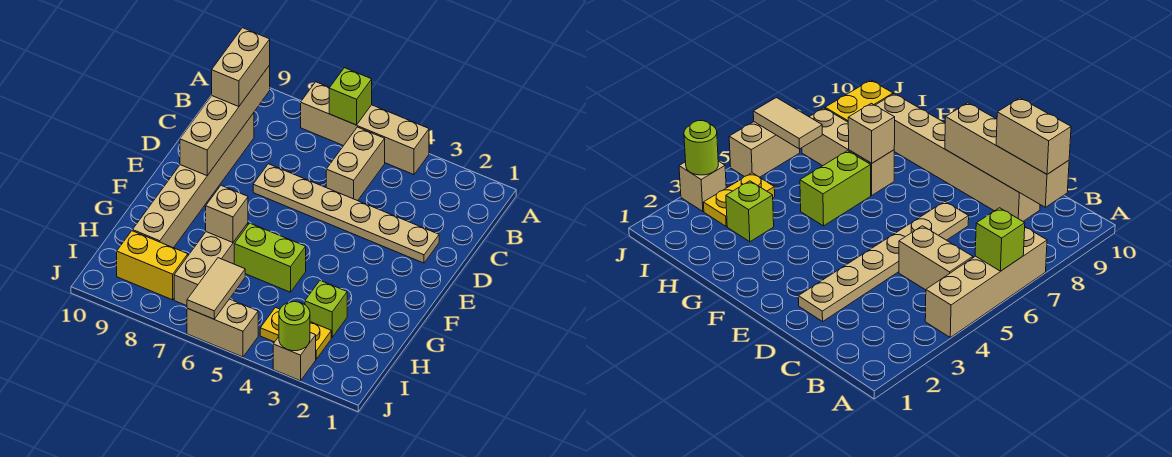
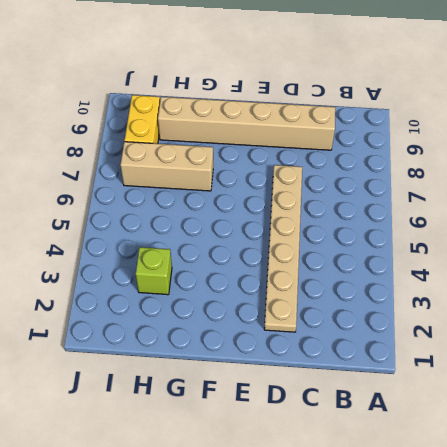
none -> tan brick A4:A7 level 1
none -> tan brick B5:C5 level 1
none -> lime brick G5:G6 level 1

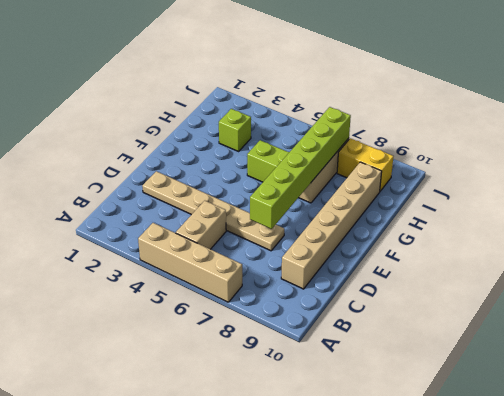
lime brick D7:I7 level 2 -> tan brick G7 level 2
none -> yellow plate I3:I4 level 1
none -> tan brick J3 level 1
none -> tan brick J5:J6 level 1

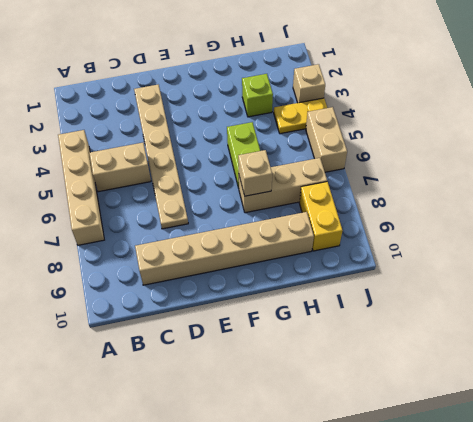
yellow plate I4:J4 level 1 -> yellow plate I3:I4 level 1
none -> lime brick A6 level 2
none -> tan brick B9:E9 level 2
none -> tan tile I6:J6 level 2

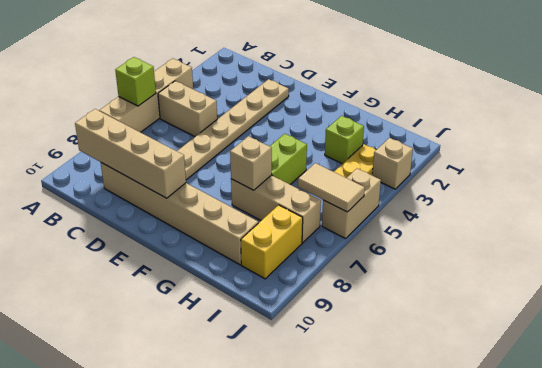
none -> lime round brick J3 level 2
none -> tan brick B9:C9 level 3

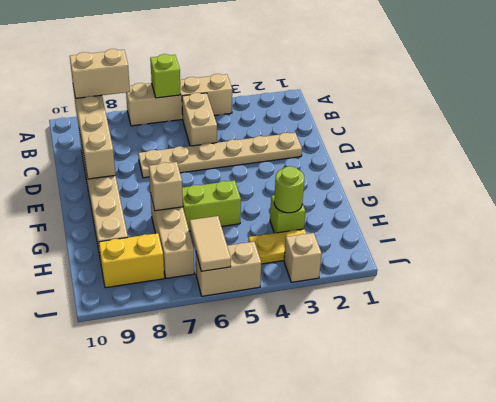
tan brick B8:B9 level 3 -> tan brick B9:C9 level 3
lime round brick H3 level 2 -> lime round brick J3 level 2

